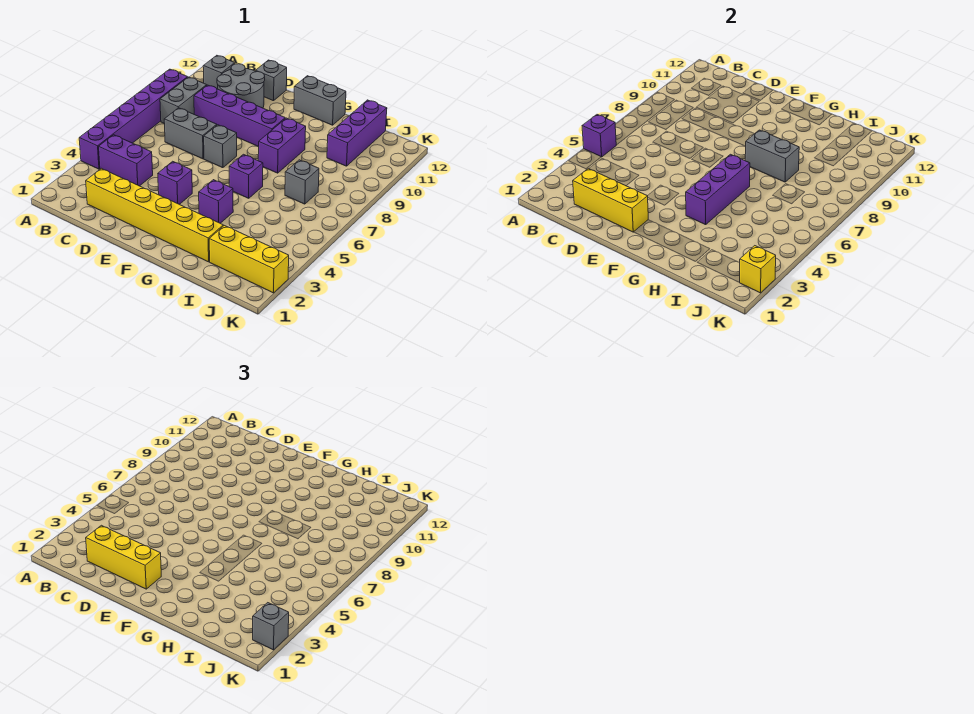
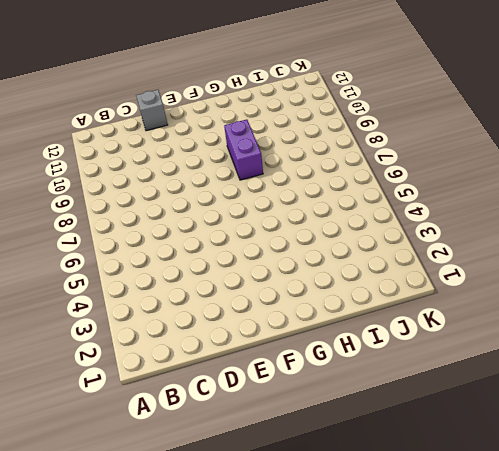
none -> purple brick A4:A9 level 1
none -> purple brick B4:C4 level 1
none -> grey brick B8:B9 level 1

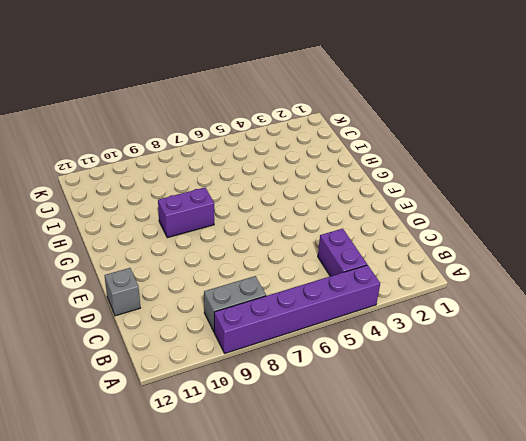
none -> grey brick B11 level 1
none -> yellow brick C2:H2 level 1
none -> grey brick C7:D7 level 1

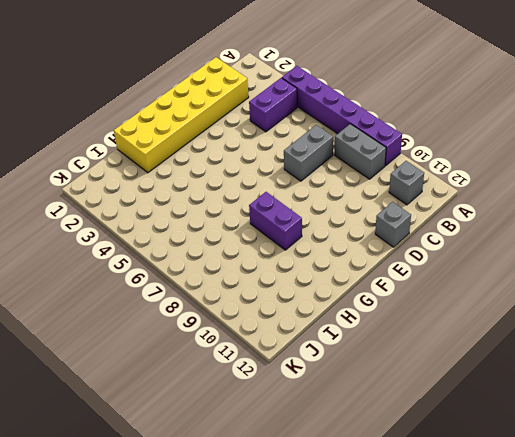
yellow brick C1:H2 level 1 -> yellow brick C2:H2 level 1
none -> purple brick C9:F9 level 1
none -> grey round brick C10:D11 level 1
none -> purple brick E4 level 1

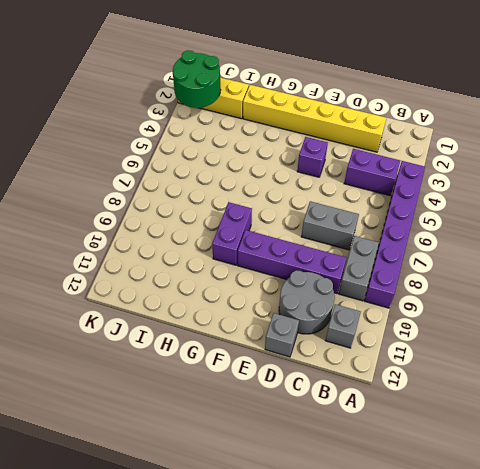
green round brick J2:K3 level 2 -> yellow brick K2 level 2
none -> grey brick E7 level 1
none -> grey brick F12:G12 level 1
none -> purple brick G4 level 1

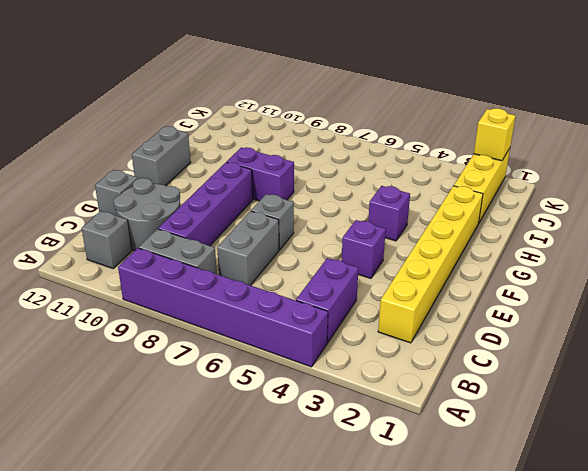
none -> purple brick G6 level 1
none -> grey brick I7 level 1
none -> purple brick I10:I12 level 1

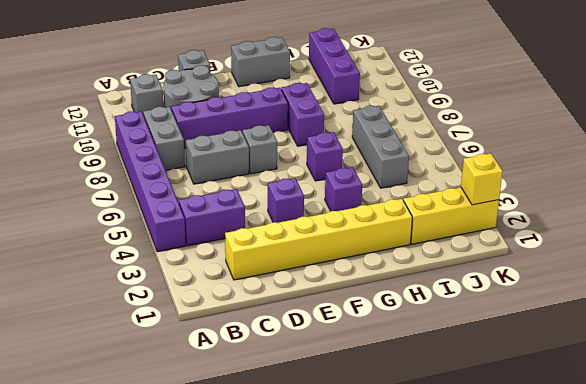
grey brick I5:I7 level 1 -> grey brick I7 level 1
none -> purple brick A5 level 2
none -> yellow brick C2:E2 level 2
none -> purple brick G4:G6 level 2

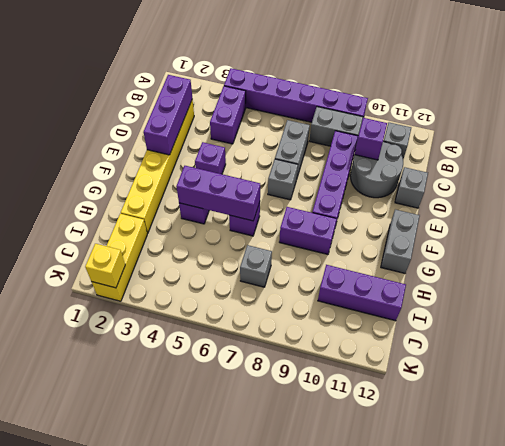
purple brick C2:E2 level 2 -> yellow brick C2:E2 level 2
purple brick C10 level 2 -> purple brick A5 level 2
none -> grey brick G8:H8 level 2
none -> yellow brick C2:E2 level 3
none -> grey brick K2 level 3

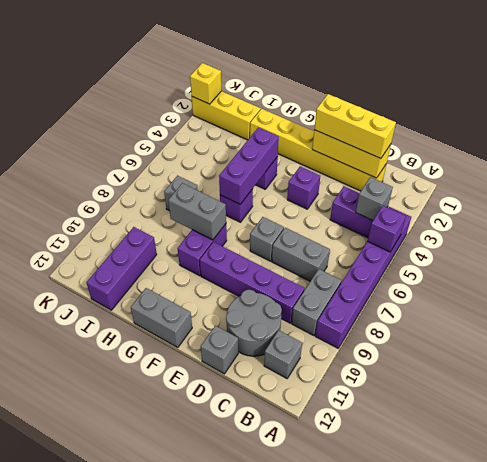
grey brick B4 level 2 -> grey brick K2 level 3

